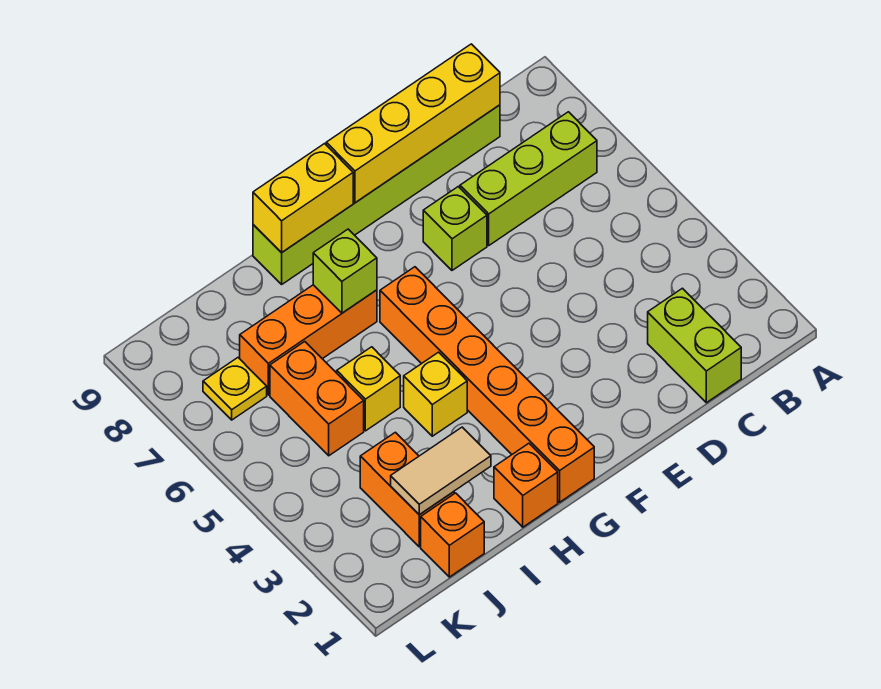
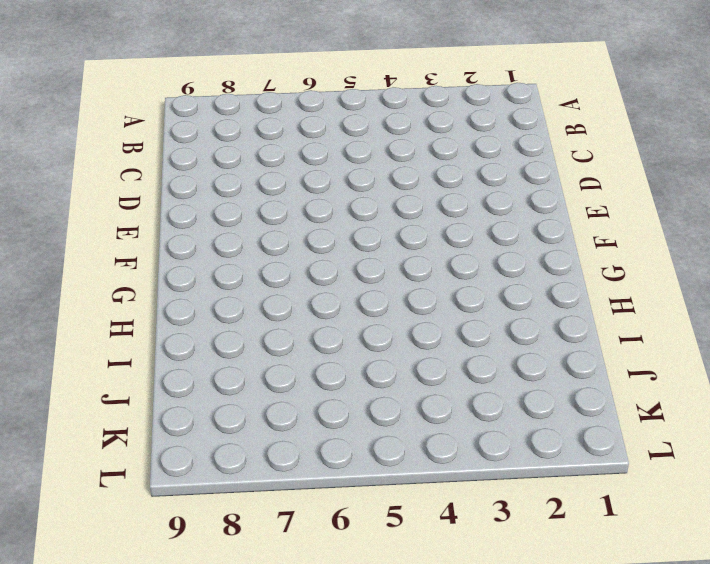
none -> lime brick B7:D7 level 1
none -> lime brick C1:C2 level 1
none -> lime brick C9:H9 level 1

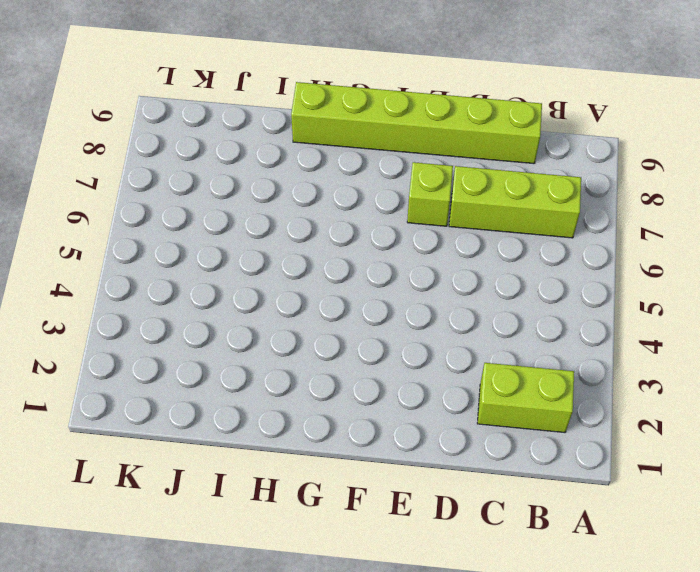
lime brick B2:C2 level 1 -> lime brick C1:C2 level 1
none -> orange brick G1:G6 level 1
none -> orange brick H1 level 1
none -> yellow brick H4 level 1

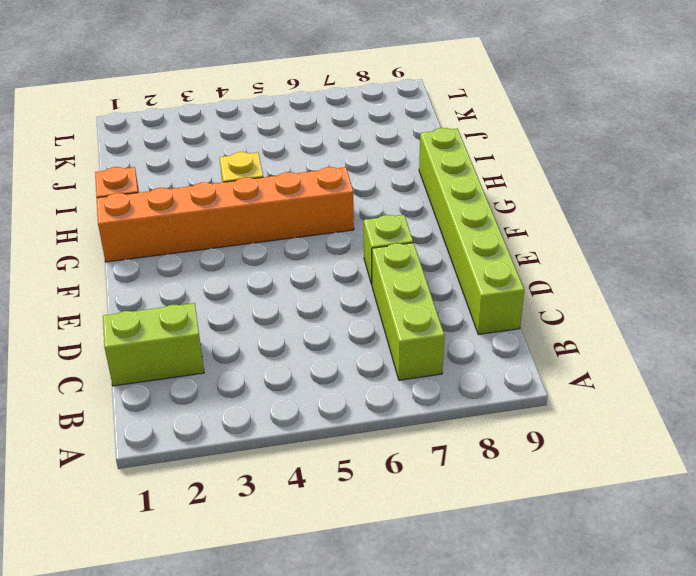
none -> orange brick H7:J7 level 1
none -> yellow brick I5 level 1
none -> orange brick J1 level 1

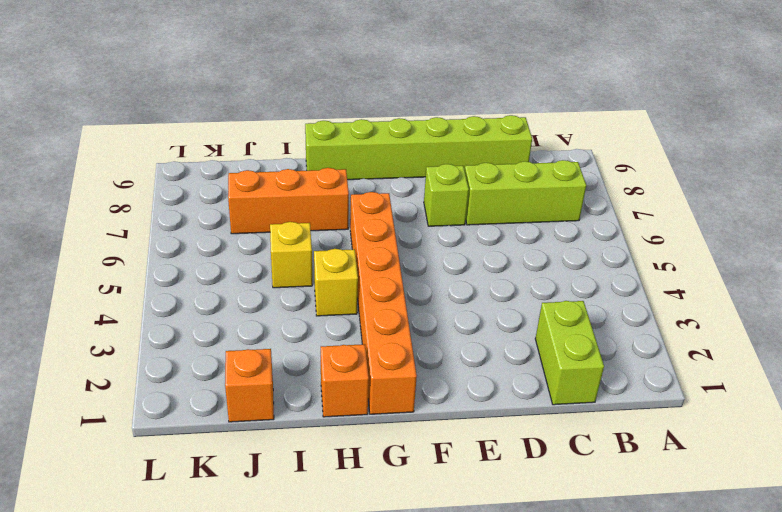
none -> orange brick J2:J3 level 1
none -> orange brick J5:J6 level 1
none -> yellow plate K7 level 1

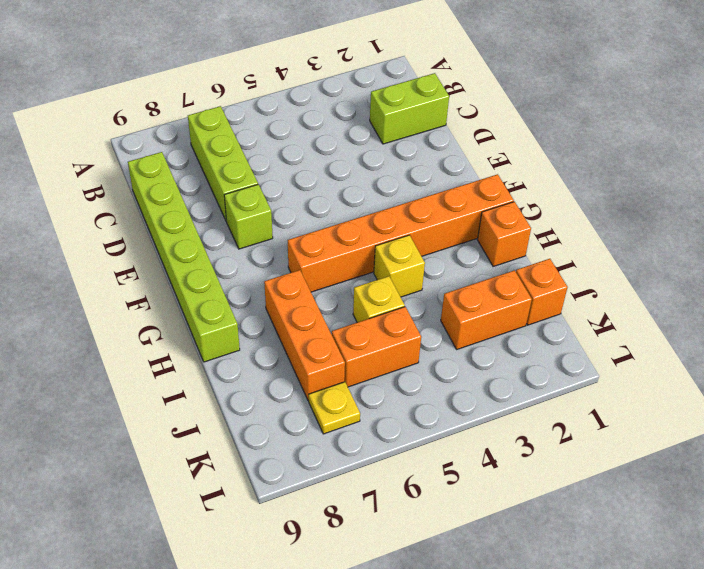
none -> yellow brick C9:F9 level 2
none -> yellow brick G9:H9 level 2
none -> lime brick H7 level 2

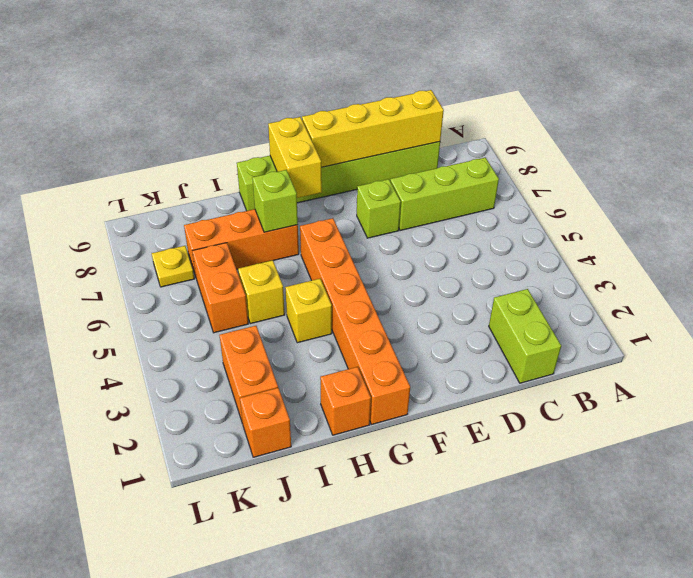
yellow brick G8:G9 level 2 -> yellow brick G9:H9 level 2
none -> tan tile I2:J2 level 2

